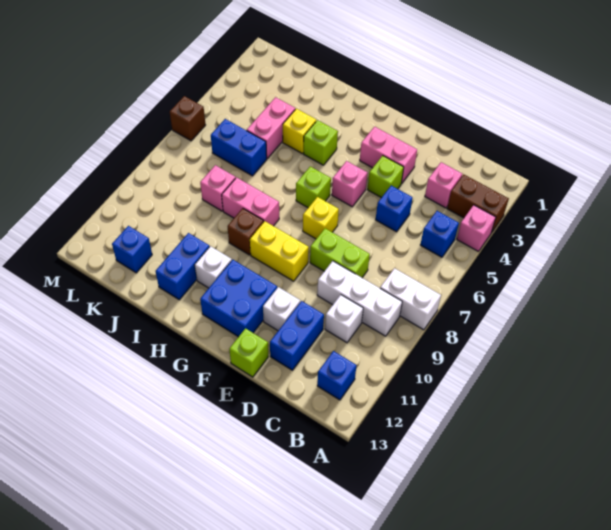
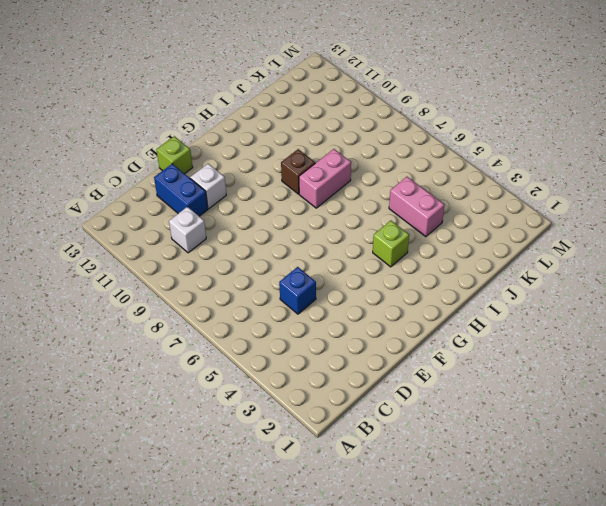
none -> brown brick A3:B3 level 1
none -> pink brick A4 level 1
none -> white brick A8:B8 level 1
none -> blue brick B5 level 1

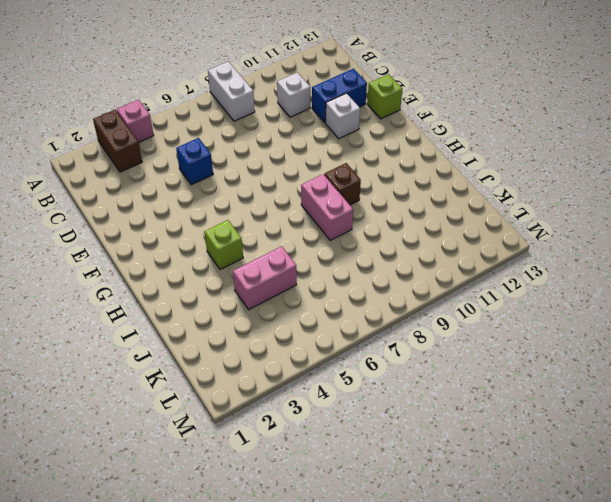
none -> blue brick B5 level 1
none -> white brick B9:D9 level 1
none -> blue brick B12 level 1
none -> pink brick C3 level 1

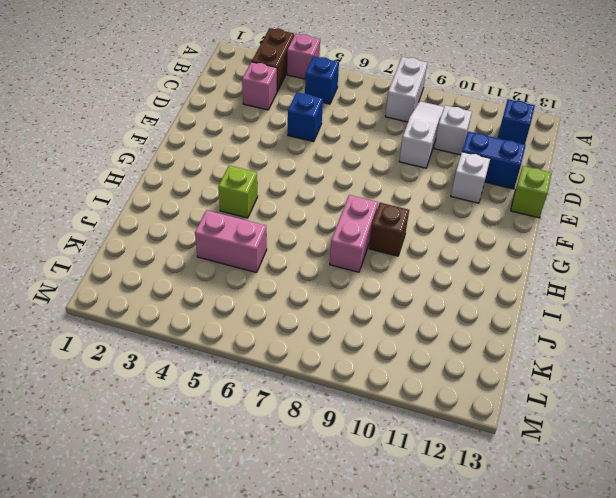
white slope B9:D9 level 1 top D -> white brick B9:D9 level 1
none -> lime brick D8:E8 level 1
none -> pink brick E3:F3 level 1
none -> lime brick E4 level 1
none -> pink brick F5 level 1

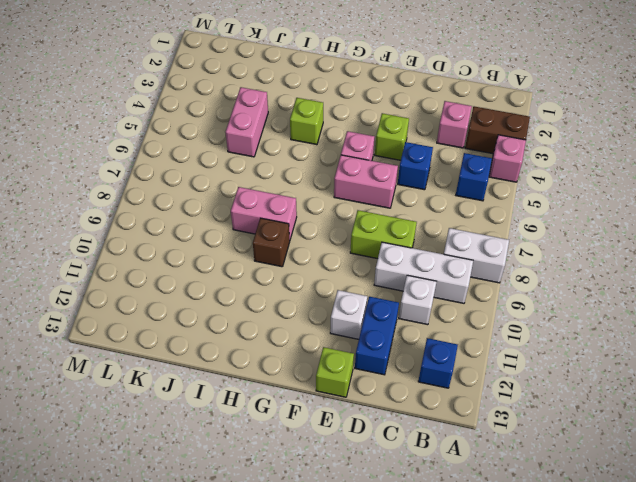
pink brick E6:F6 level 1 -> pink brick E3:F3 level 1
none -> yellow brick F7 level 1
none -> yellow brick F9:G9 level 1
none -> blue brick F11:G12 level 1
none -> lime brick G6 level 1

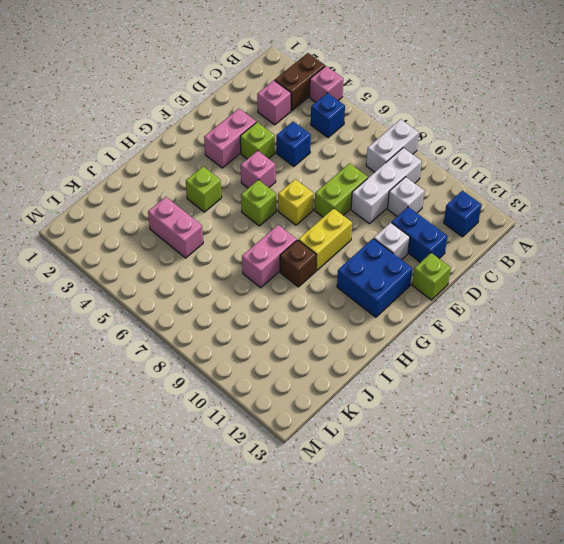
none -> white brick H11 level 1
none -> yellow brick I4 level 1
none -> blue brick I11:I12 level 1
none -> blue brick J6:K6 level 1

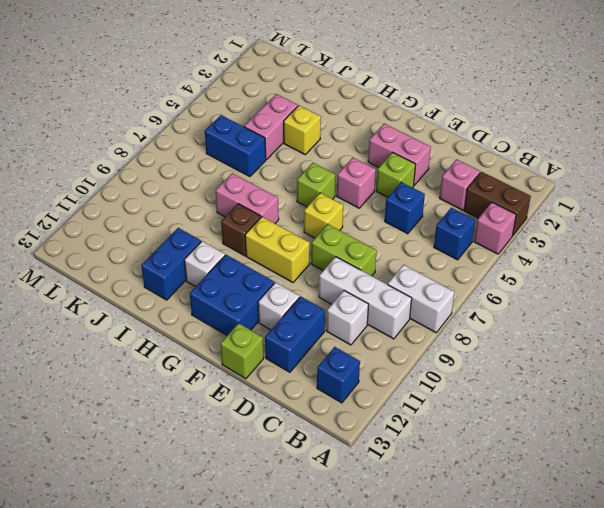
none -> lime brick H4 level 1
none -> pink brick J8 level 1
none -> blue brick K12 level 1
none -> brown brick M6 level 1

